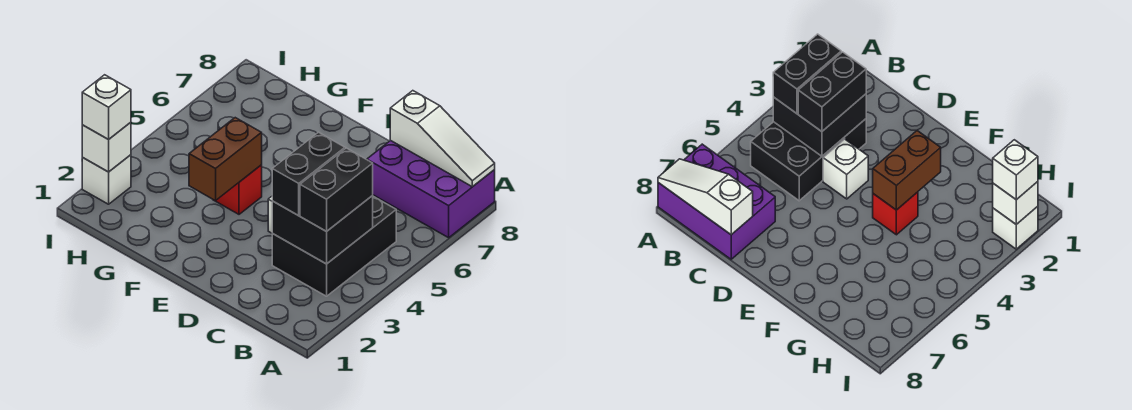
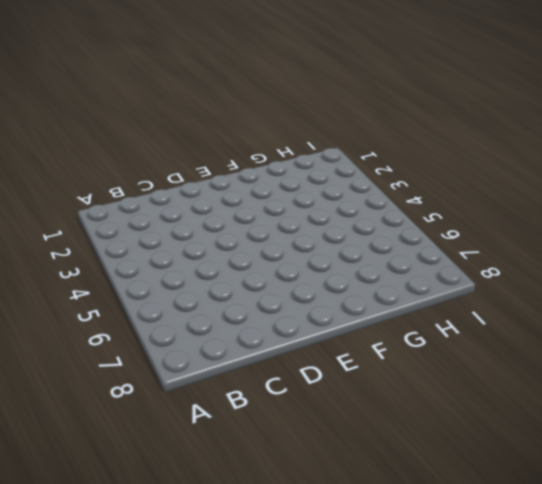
none -> purple brick A7:C8 level 1
none -> black brick B3:C5 level 1
none -> white brick D4 level 1

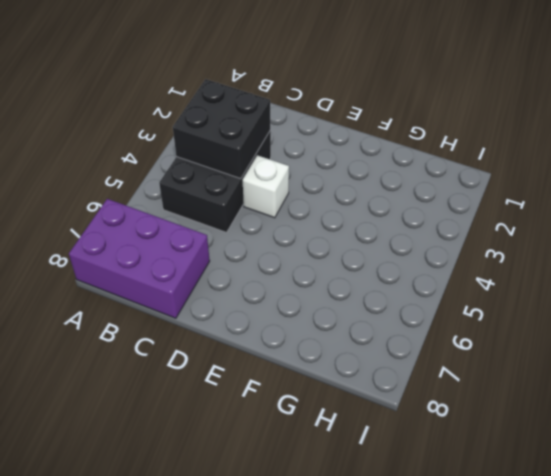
none -> red brick F4 level 1
none -> white brick I2 level 1
none -> white slope A8:C8 level 2 top C

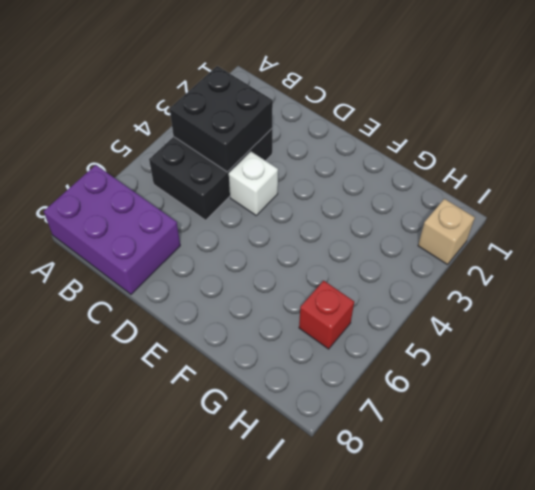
red brick H6 level 1 -> red brick F4 level 1
tan brick I2 level 1 -> white brick I2 level 1
none -> white slope A8:C8 level 2 top C
none -> brown brick F3:F4 level 2
none -> white brick I2 level 2

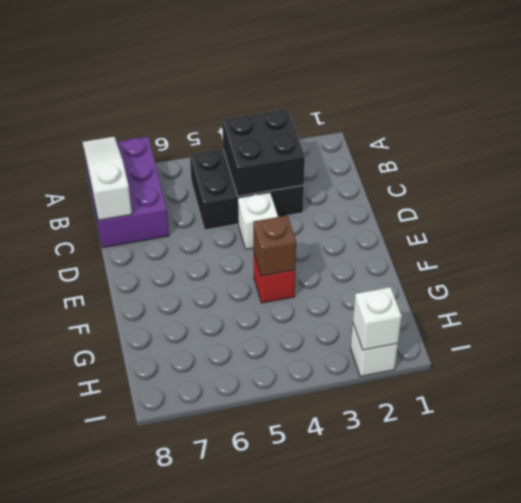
brown brick F4 level 2 -> brown brick F3:F4 level 2
none -> black brick B3:B4 level 3
none -> black brick C3:C4 level 3
none -> white brick I2 level 3

